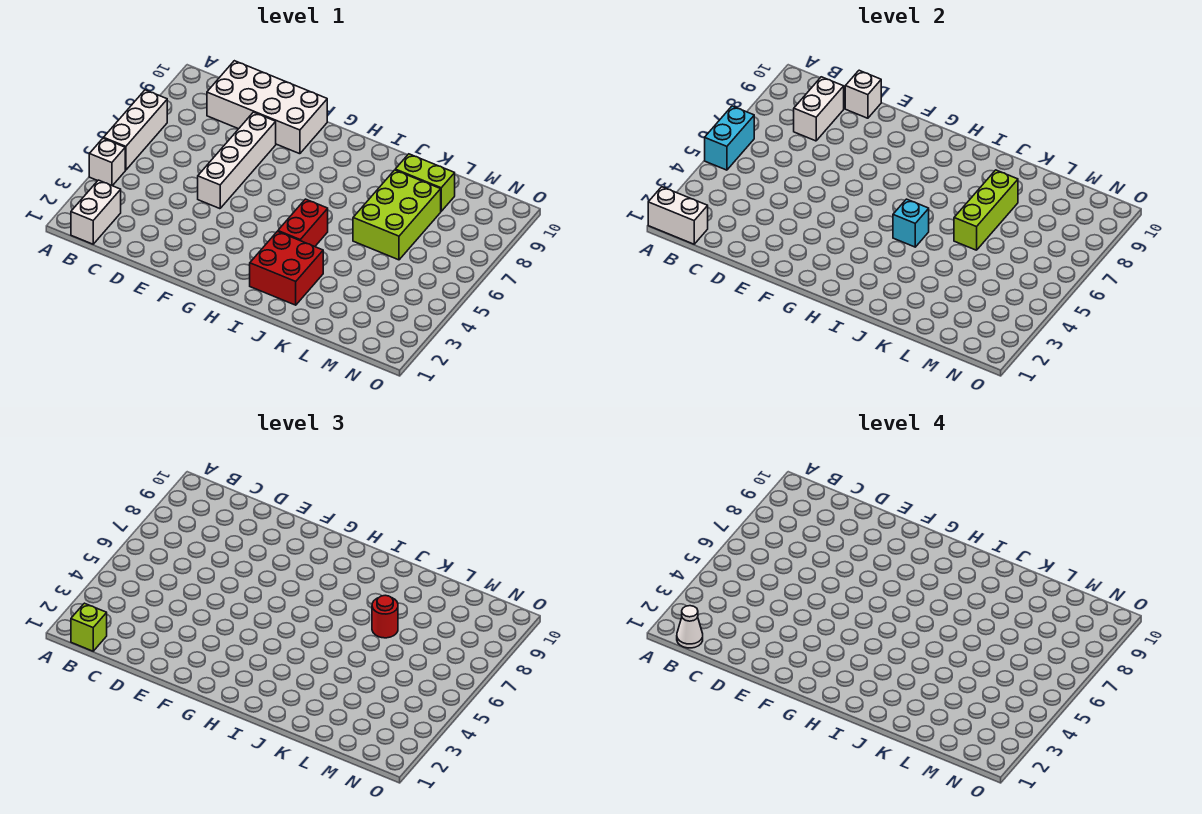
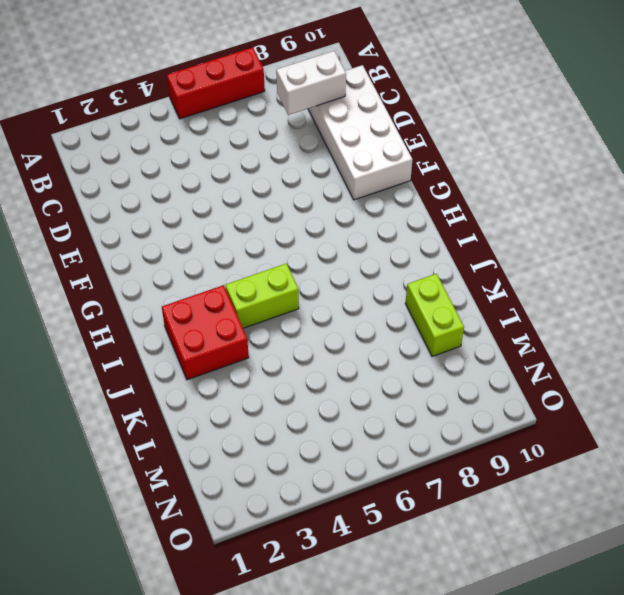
red brick A5:A7 level 1 -> white brick A5:A7 level 1
lime brick I4:I5 level 1 -> red brick I4:I5 level 1
none -> white brick A4 level 1
none -> white brick B1:B2 level 1
none -> white brick E5:E8 level 1

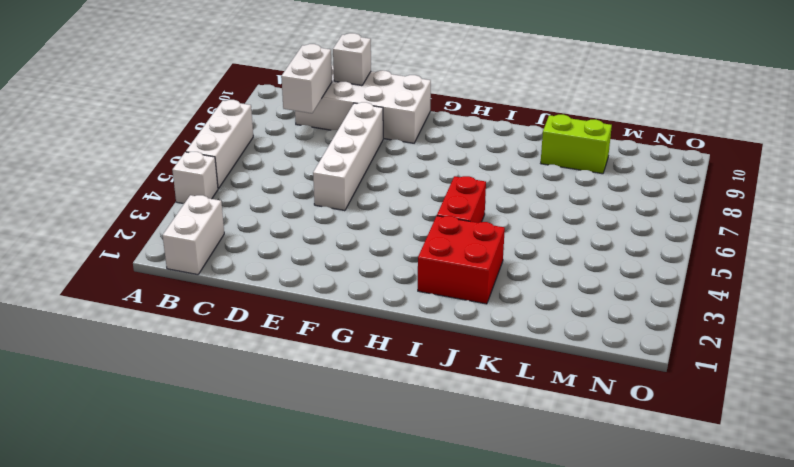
none -> lime brick K6:L8 level 1
none -> white brick A1:B1 level 2
none -> cyan brick A5:A6 level 2

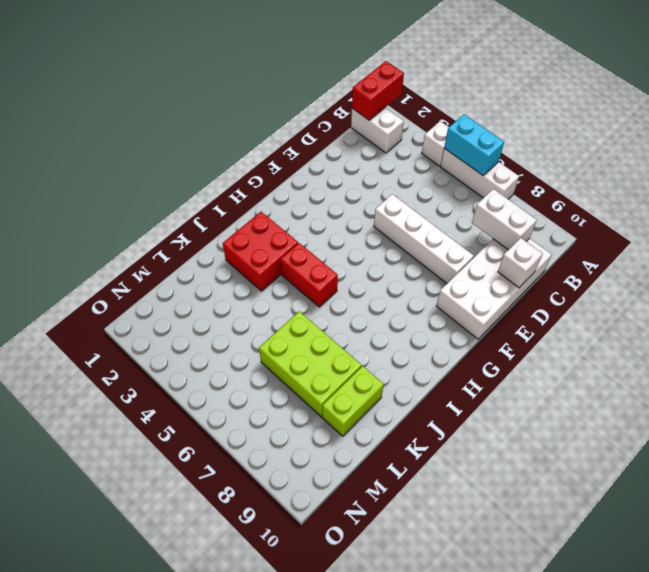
red brick A1:B1 level 2 -> white brick A1:B1 level 2
none -> cyan brick I5 level 2
none -> lime brick K6:K8 level 2
none -> lime brick B1 level 3

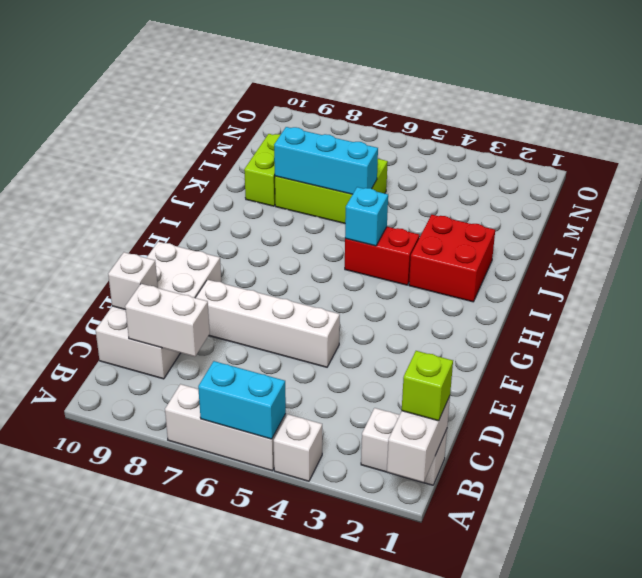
cyan brick K6:K8 level 2 -> lime brick K6:K8 level 2
none -> red round brick K7 level 3
none -> white cone B1 level 4

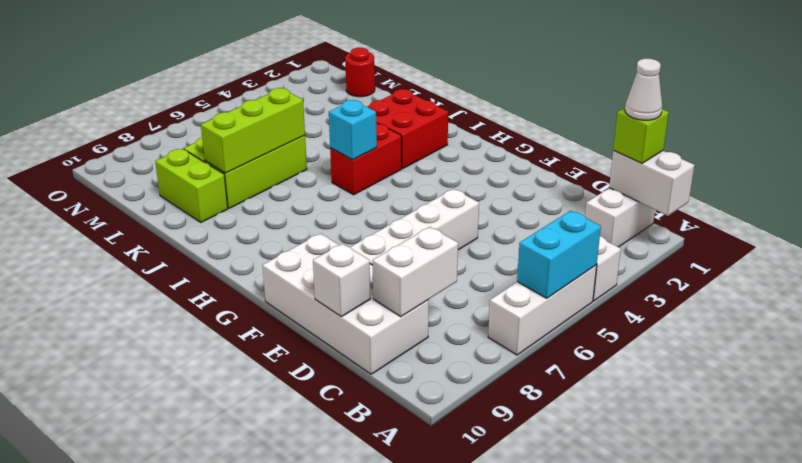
red round brick M1 level 1 -> red round brick K7 level 3

